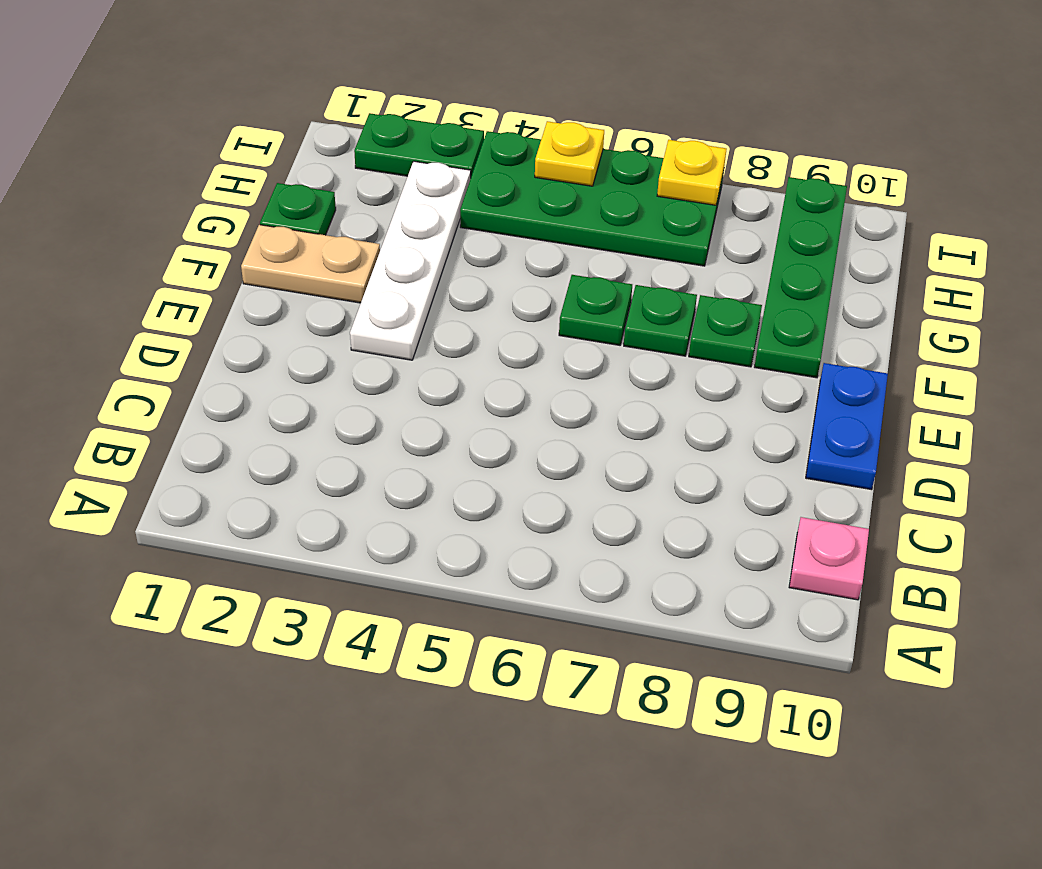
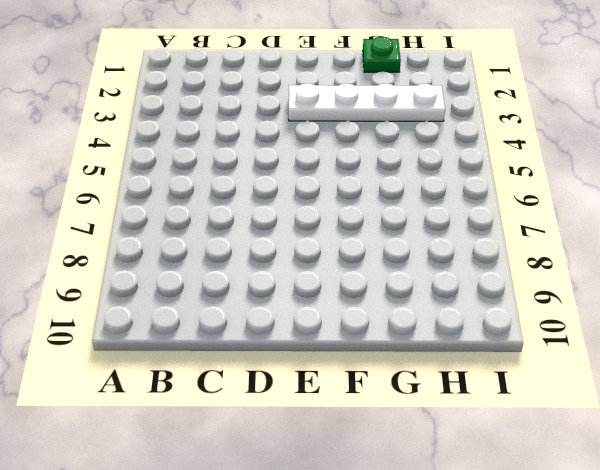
none -> pink plate B10 level 1
none -> blue plate D10:E10 level 1
none -> tan plate F1:F2 level 1

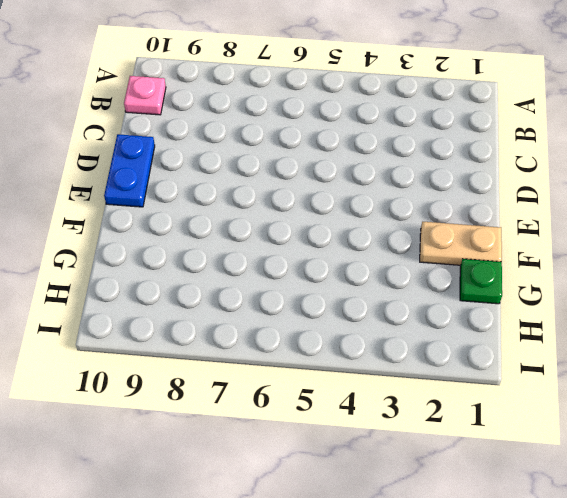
none -> white plate E3:H3 level 1
none -> green plate F6 level 1
none -> green plate F7 level 1

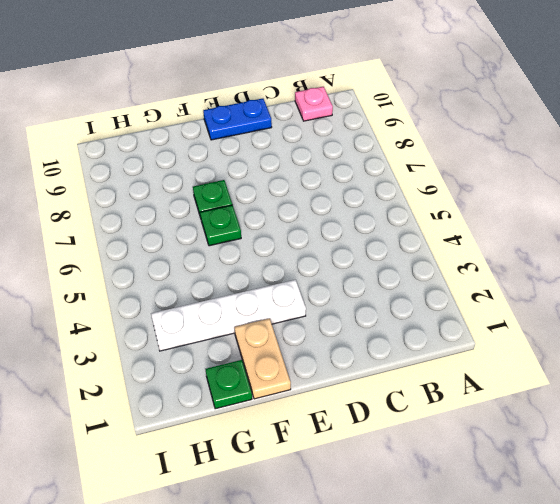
none -> green plate F8 level 1
none -> green plate F9:I9 level 1
none -> green plate H4:I7 level 1

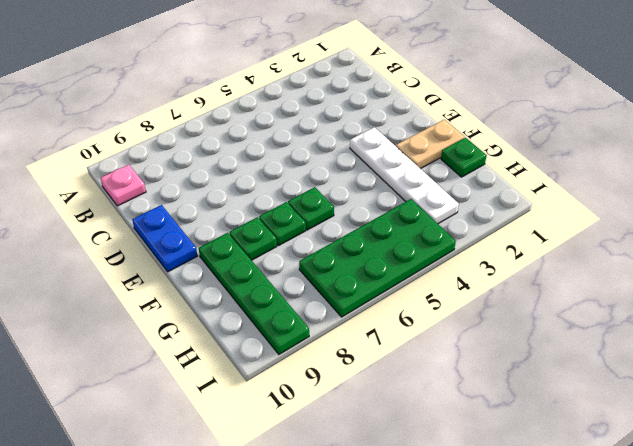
none -> green plate I2:I3 level 1
none -> yellow plate I5 level 2
none -> yellow plate I7 level 2

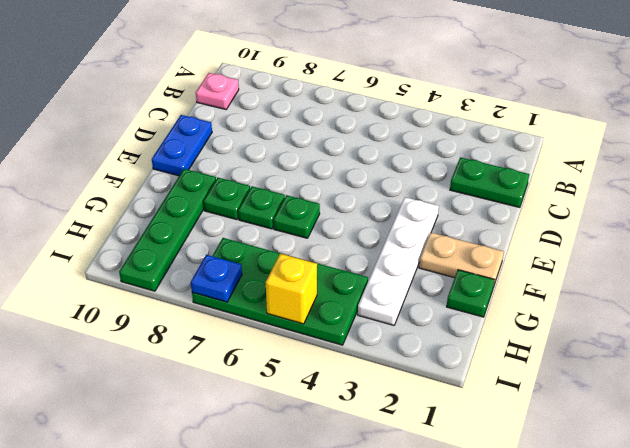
green plate C1:C2 level 1 -> green plate I2:I3 level 1
yellow brick I5 level 2 -> yellow plate I5 level 2
blue plate I7 level 2 -> yellow plate I7 level 2

